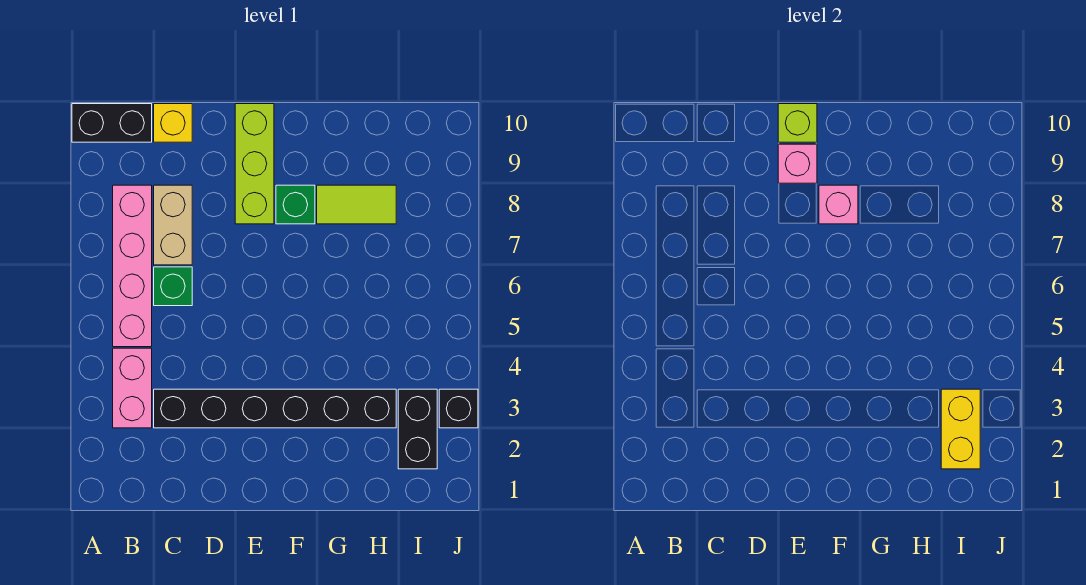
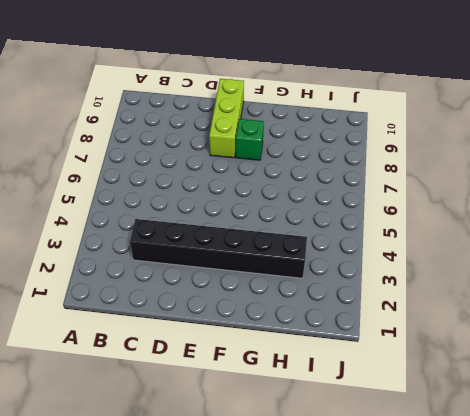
none -> black brick A10:B10 level 1
none -> pink brick B3:B4 level 1
none -> pink brick B5:B8 level 1

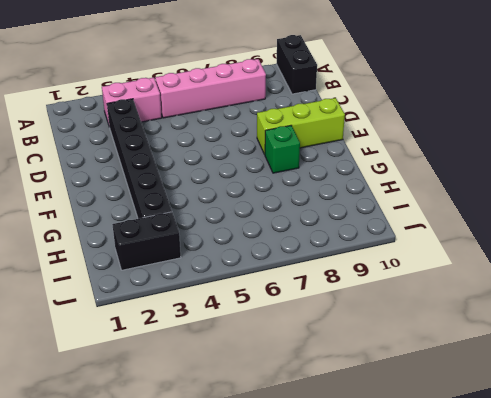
none -> green brick C6 level 1
none -> tan brick C7:C8 level 1
none -> yellow brick C10 level 1

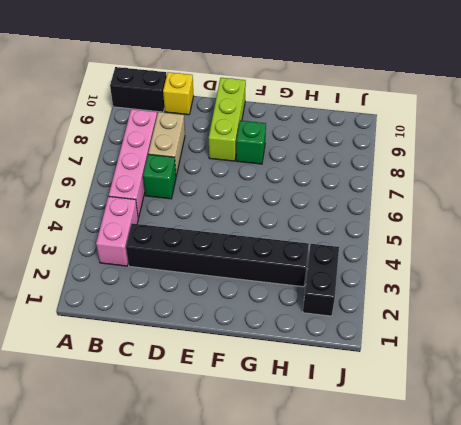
none -> lime tile G8:H8 level 1
none -> black brick J3 level 1
none -> pink brick E9 level 2

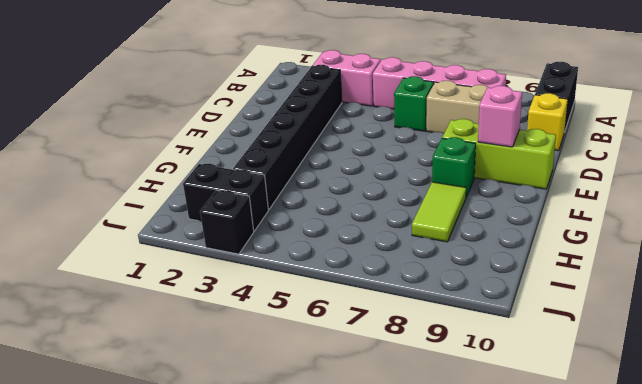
none -> lime brick E10 level 2
none -> pink brick F8 level 2
none -> yellow brick I2:I3 level 2

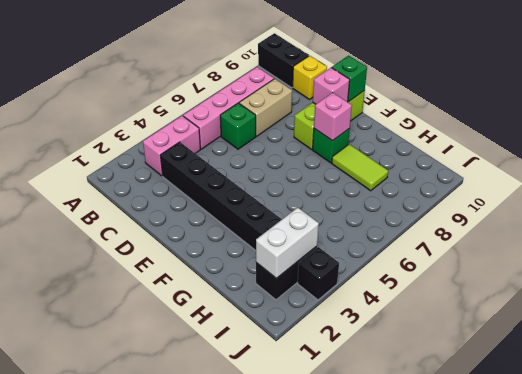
green brick E10 level 2 -> lime brick E10 level 2
white brick I2:I3 level 2 -> yellow brick I2:I3 level 2

